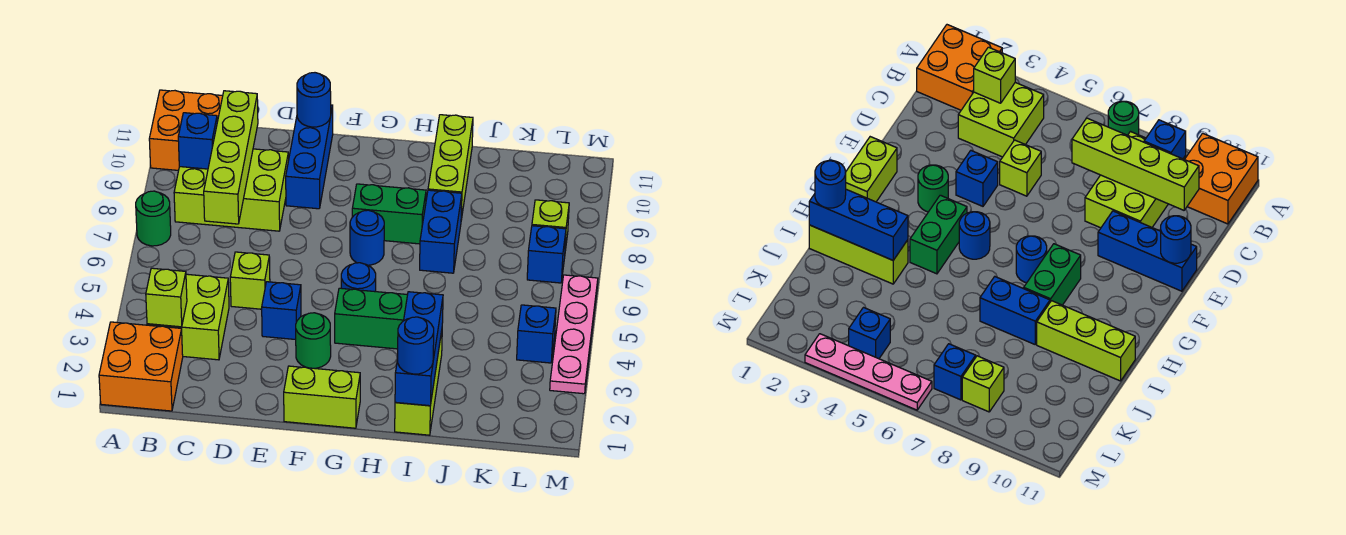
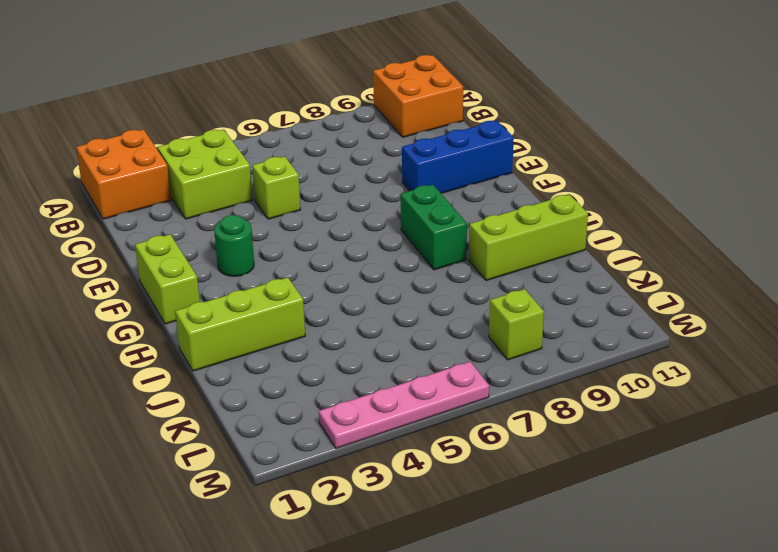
none -> green round brick A7 level 1
none -> lime brick B8:D9 level 1
none -> blue brick E4 level 1

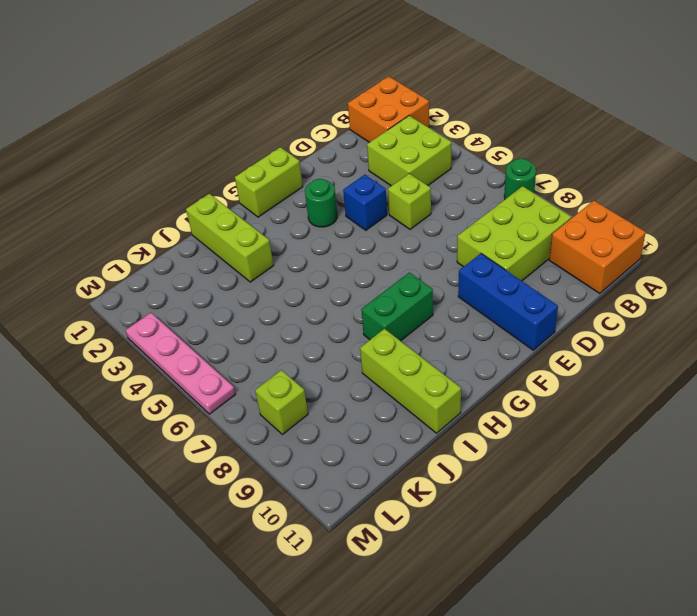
none -> green brick G4:H4 level 1
none -> blue round brick G5 level 1
none -> blue round brick G7 level 1

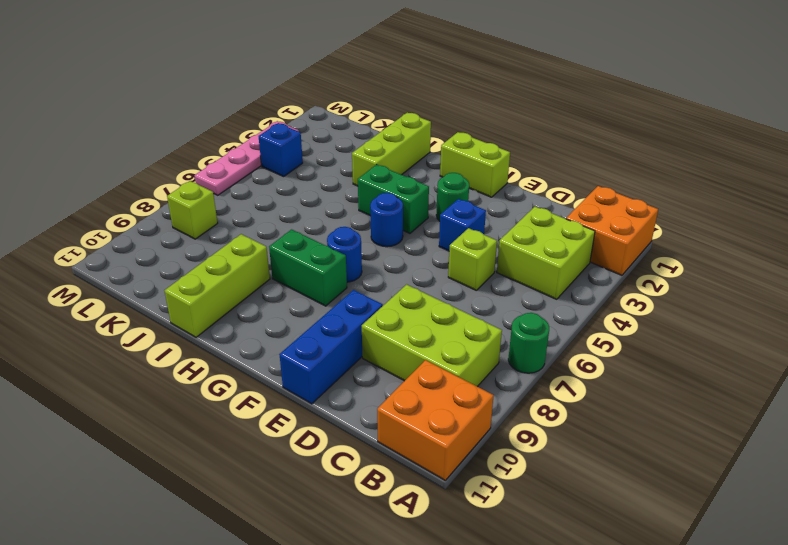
none -> blue brick I7:I8 level 1
none -> blue brick L7 level 1
none -> lime brick B3 level 2

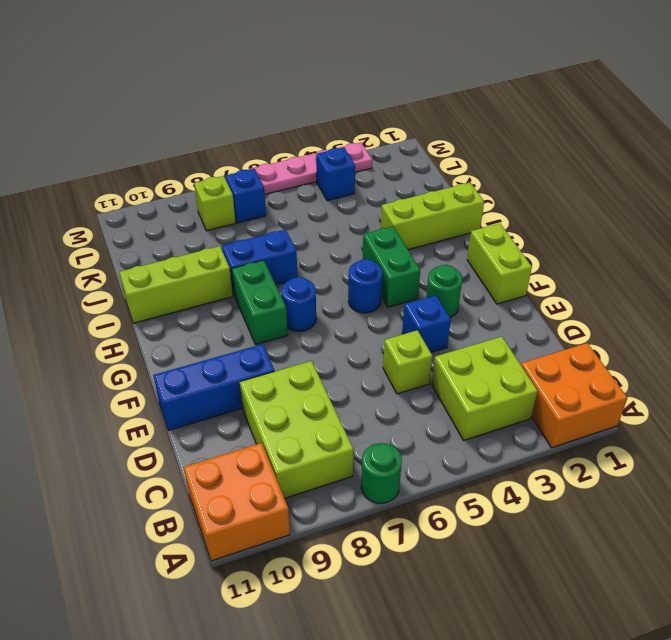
none -> lime brick B3 level 2
none -> blue brick B9 level 2
none -> lime brick C7:C10 level 2

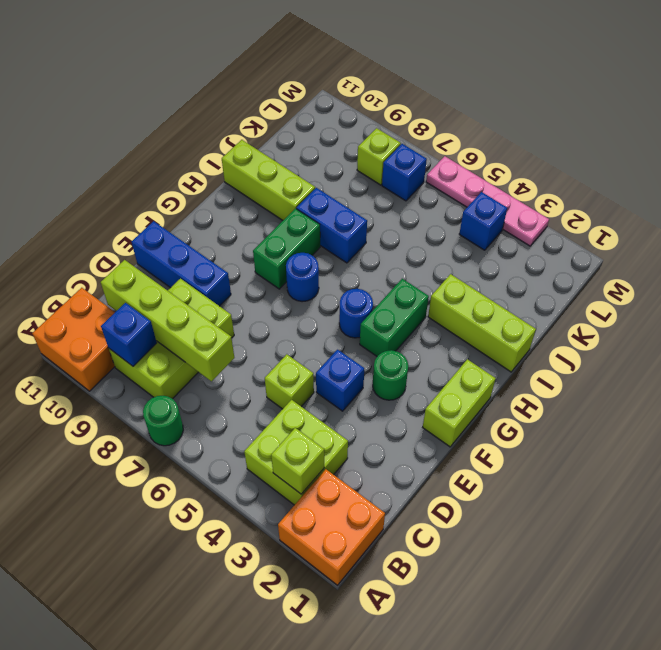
none -> blue round brick E11 level 2
none -> blue brick I1:I3 level 2
none -> blue round brick I1 level 3

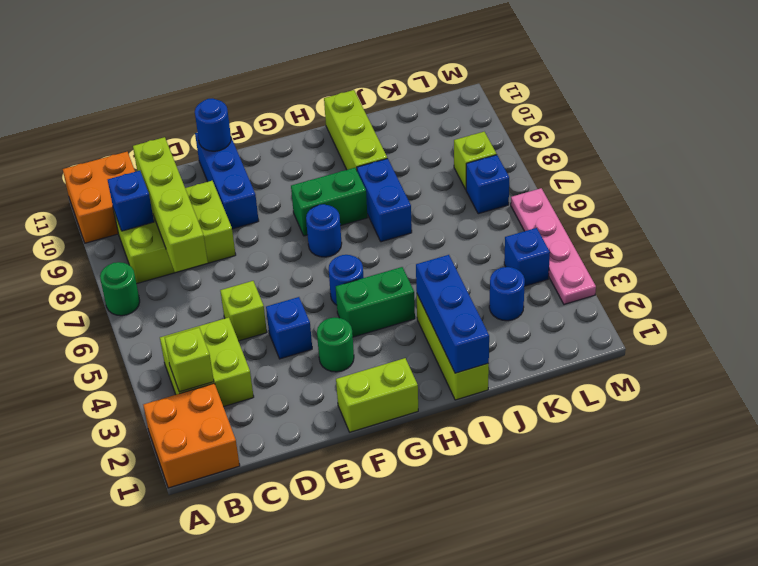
blue round brick K3 level 1 -> blue round brick I1 level 3

